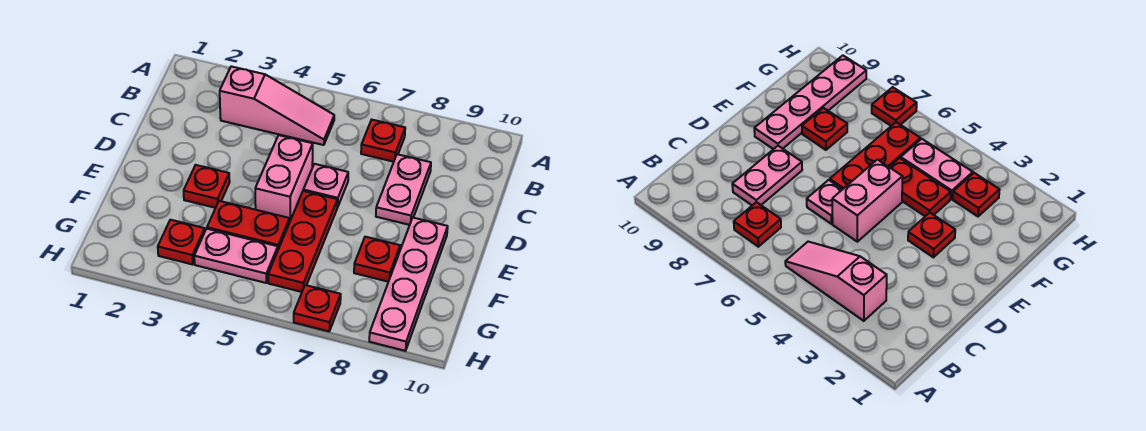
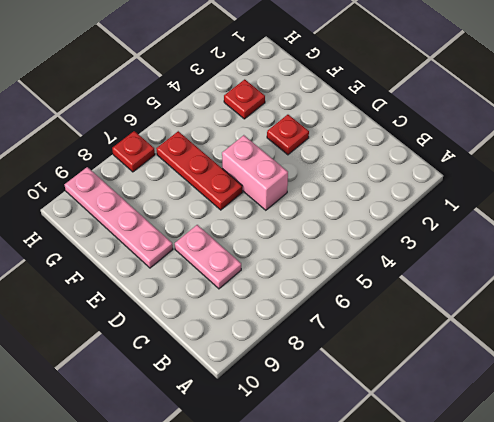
none -> pink slope B3:B5 level 1 top 3
none -> red plate B7 level 1
none -> pink plate D6 level 1

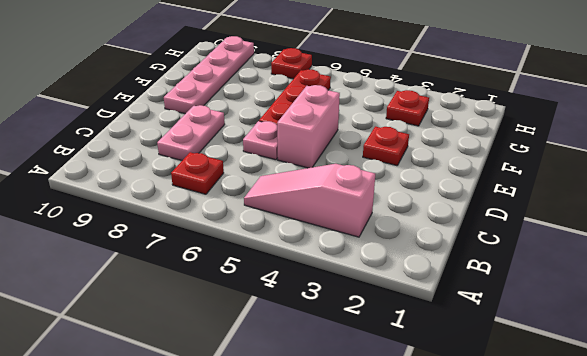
none -> red plate F4:F5 level 1
none -> red plate F8 level 1
none -> pink plate G4:G5 level 1

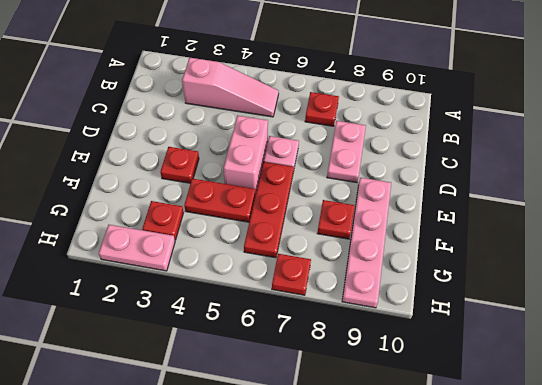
pink plate H2:H3 level 1 -> pink plate G4:G5 level 1

